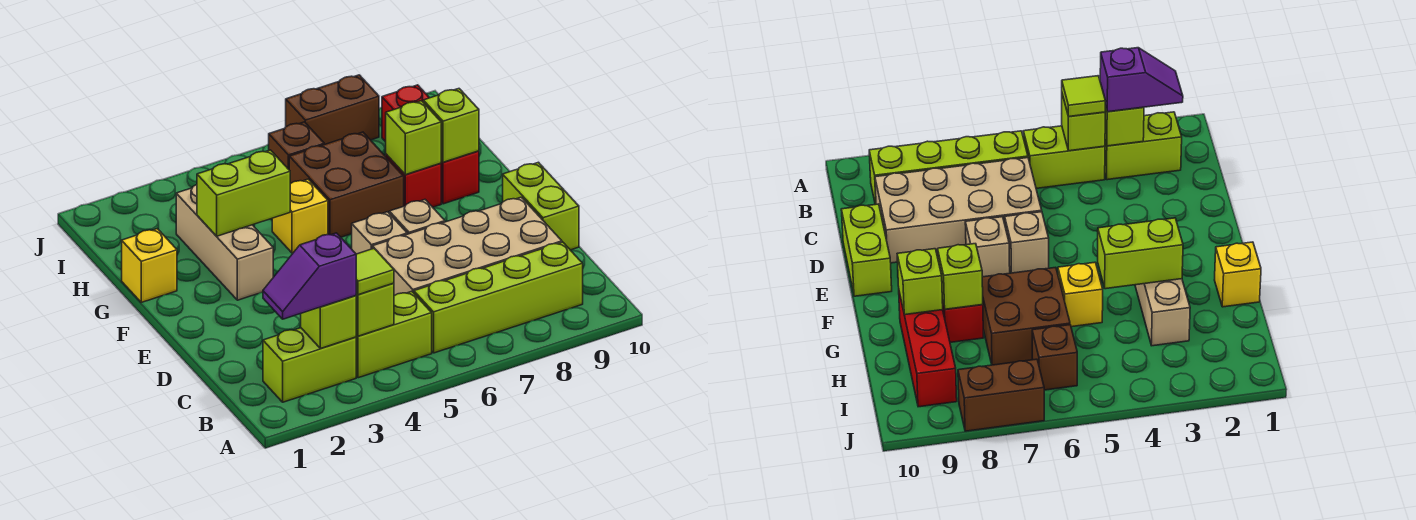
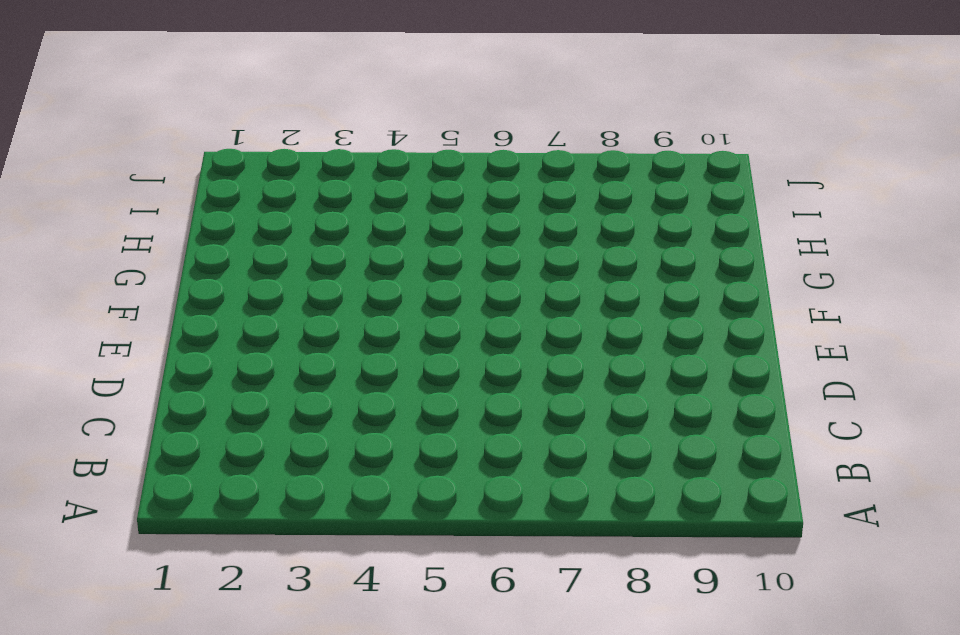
none -> lime brick B2:B3 level 1
none -> lime brick B4:B5 level 1
none -> lime brick B6:B9 level 1

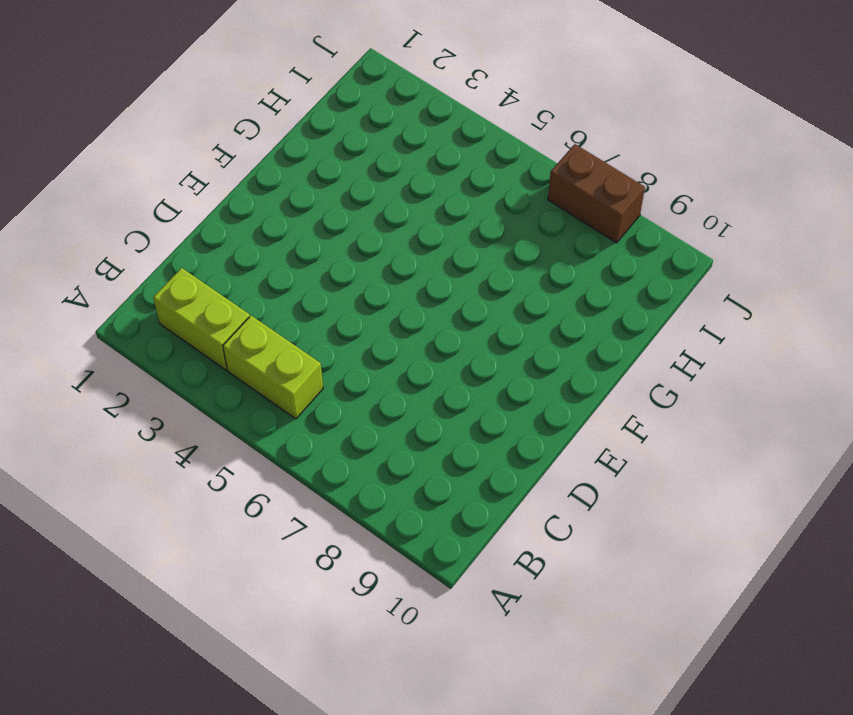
none -> lime brick B6:B9 level 1
none -> tan brick C6:D9 level 1
none -> lime brick D10:E10 level 1

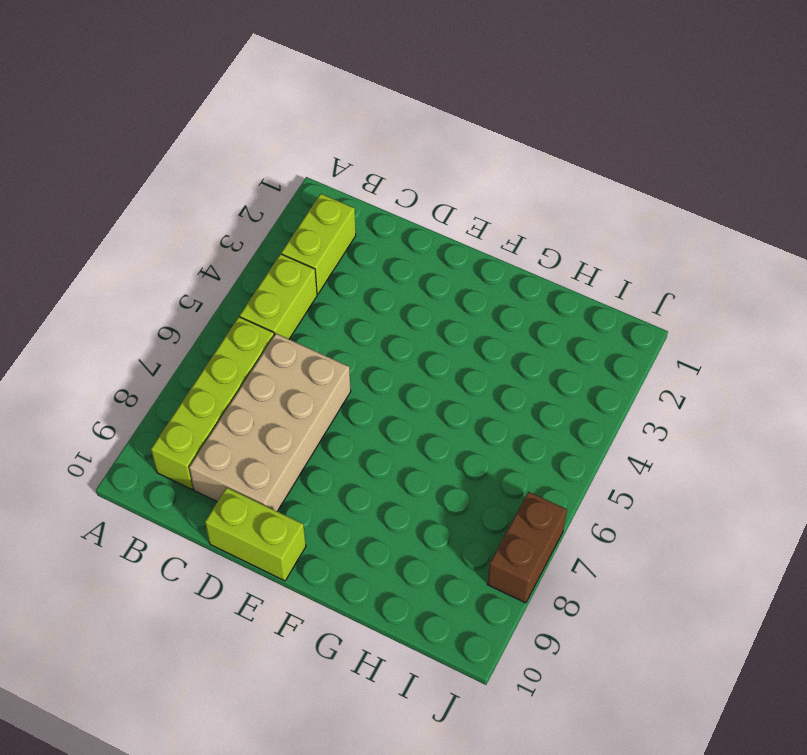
none -> tan brick E6 level 1
none -> tan brick E7 level 1
none -> tan brick F3:H3 level 1

